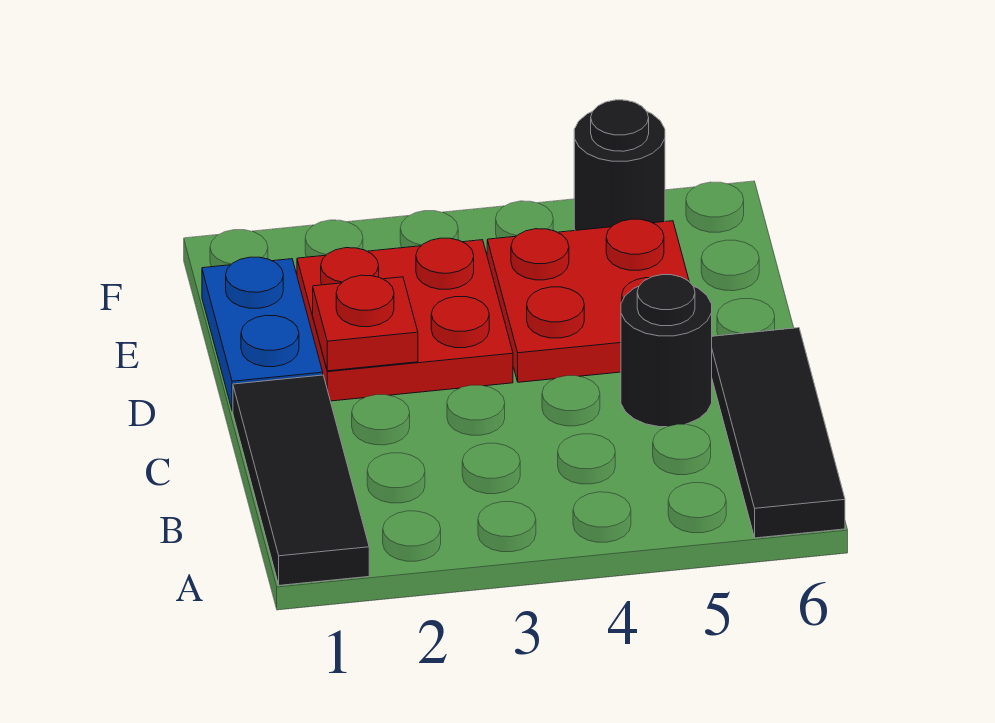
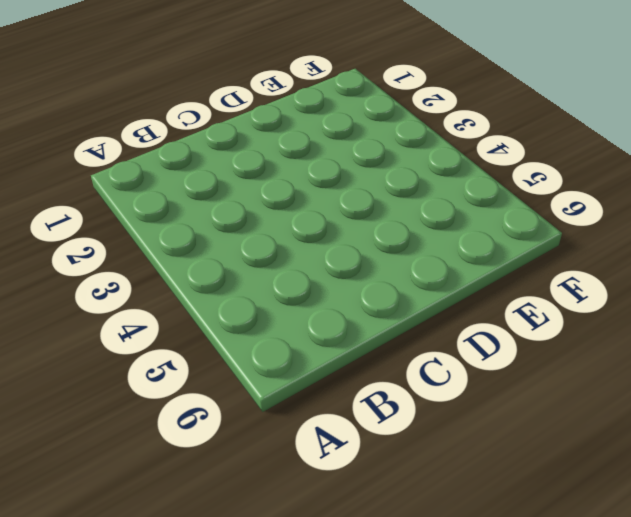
none -> black tile A1:C1 level 1
none -> black tile A6:C6 level 1

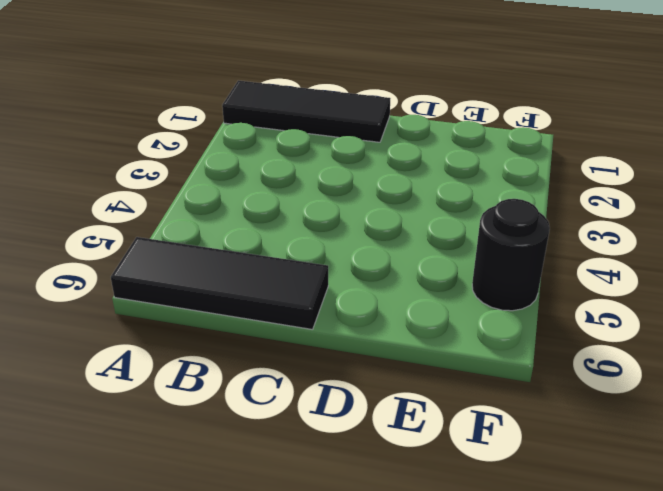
none -> black round brick C5 level 1
none -> blue plate D1:E1 level 1

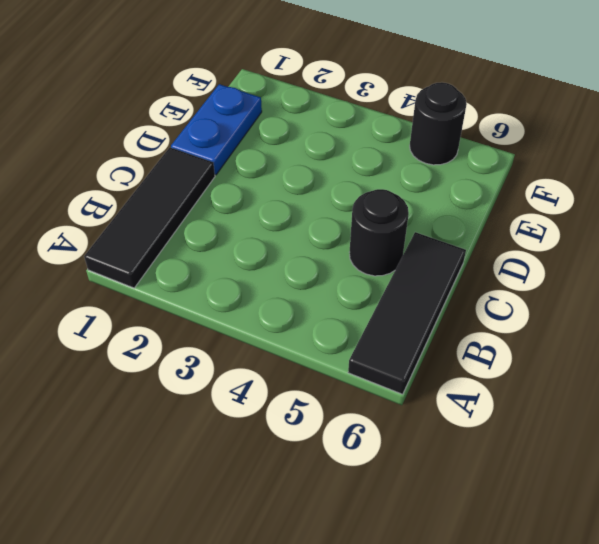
none -> red plate D2:E3 level 1
none -> red plate D4:E5 level 1

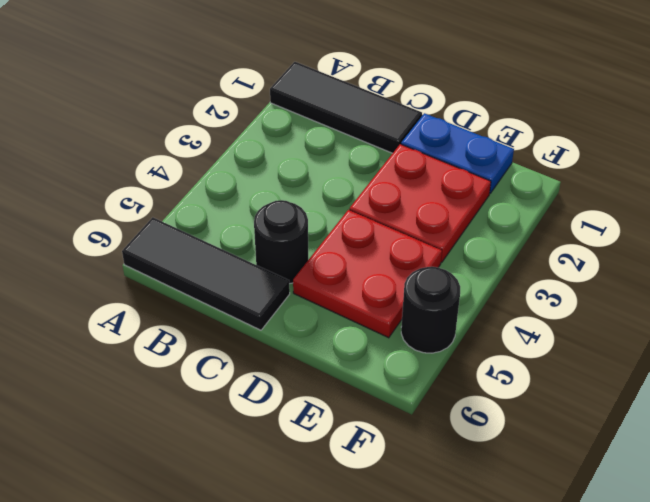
none -> red plate D2 level 2

